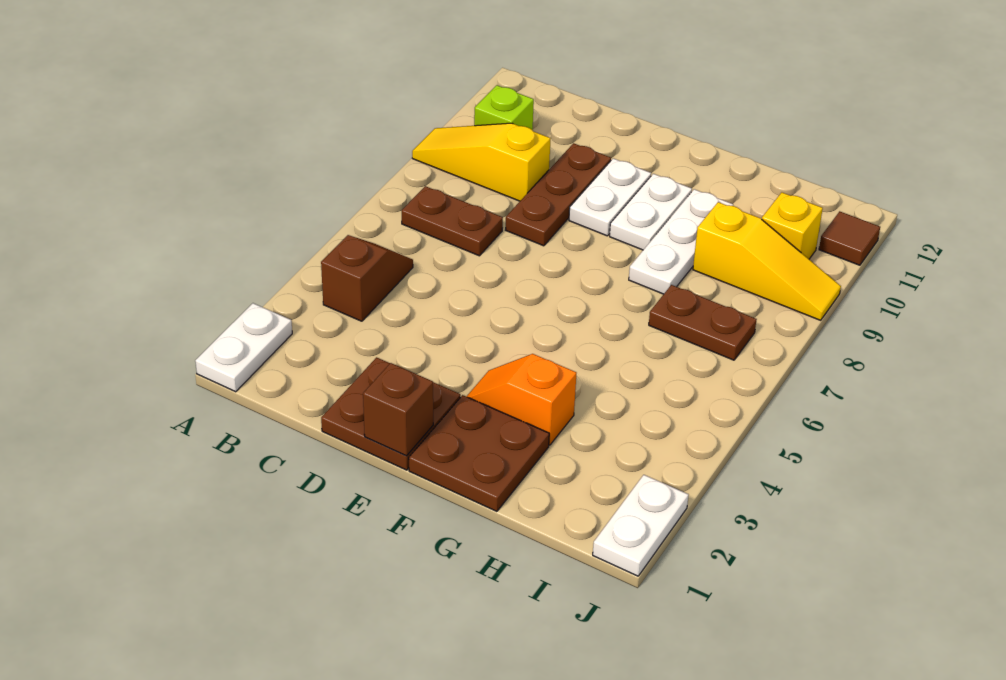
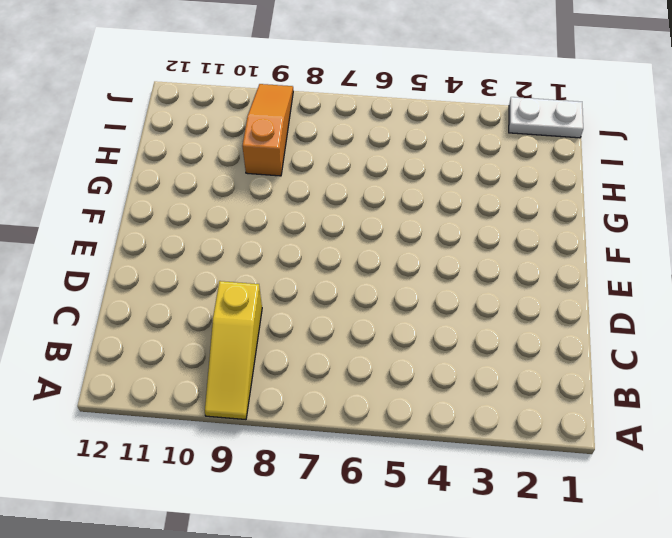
orange slope H9:J9 level 1 top H -> yellow slope H9:J9 level 1 top H
none -> white plate A1:A2 level 1
none -> brown slope B4:B5 level 1 top 4
none -> brown plate B7:C7 level 1

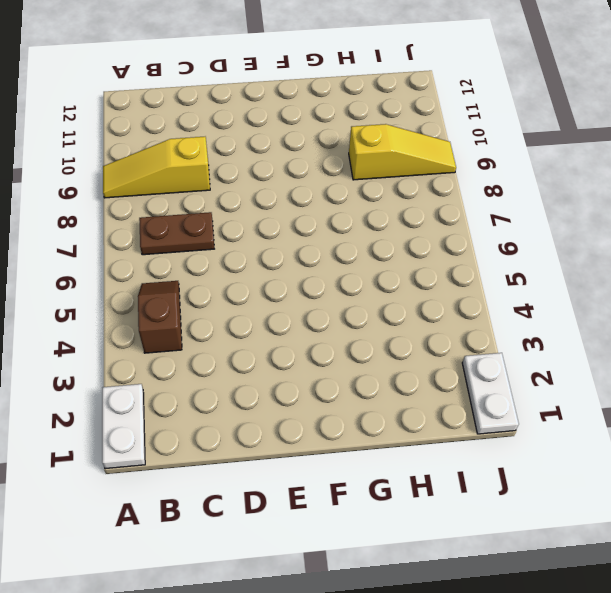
none -> lime brick B10 level 1
none -> brown plate D1:E2 level 1
none -> brown plate D8:D10 level 1

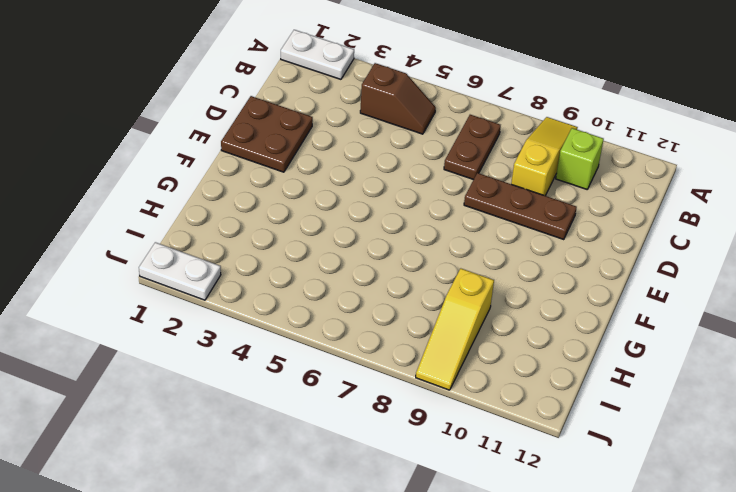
none -> white plate E9:E10 level 1
none -> brown plate F1:G2 level 1
none -> orange slope F3:G3 level 1 top G

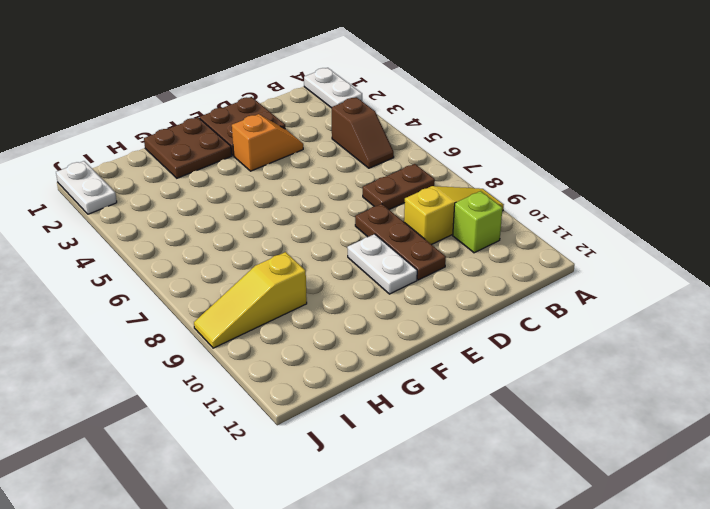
orange slope D3:E3 level 1 top E -> orange slope F3:G3 level 1 top G
none -> white plate F9:F10 level 1
none -> white plate G8:G10 level 1
none -> brown plate H7:I7 level 1

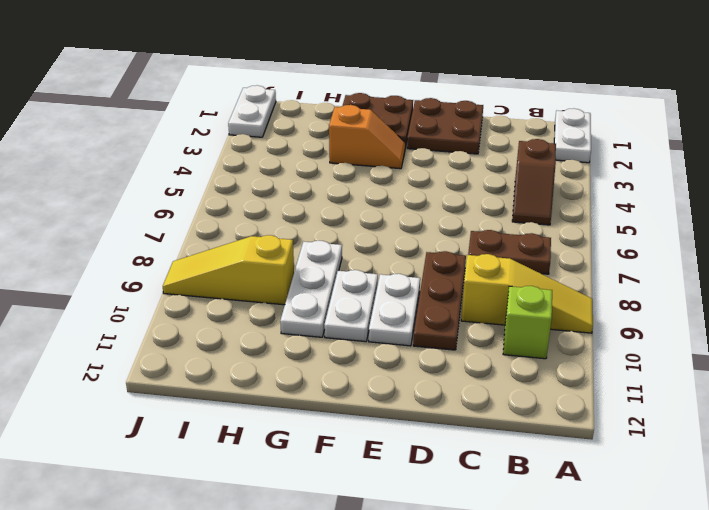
none -> brown plate H7:I7 level 1
none -> yellow brick I10 level 1
none -> brown tile J11 level 1

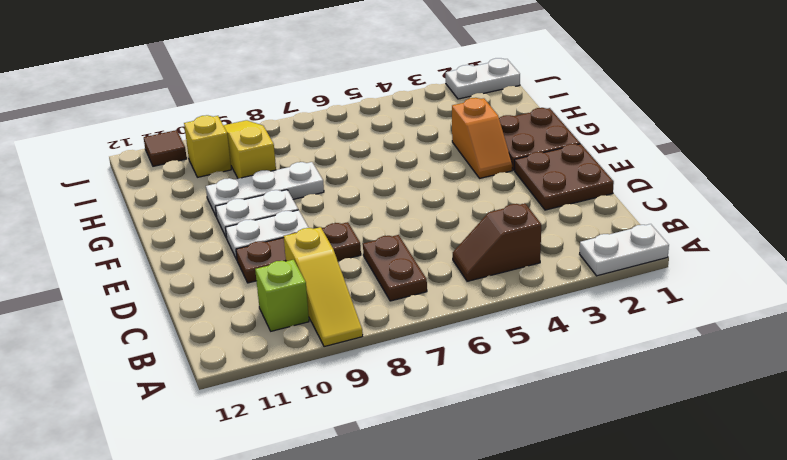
none -> brown plate H7:I7 level 1
none -> brown brick E1 level 2

